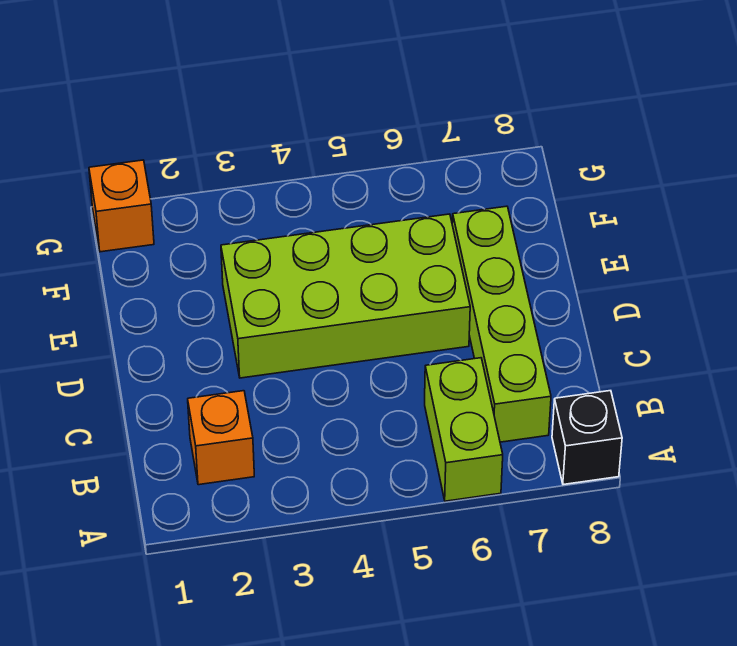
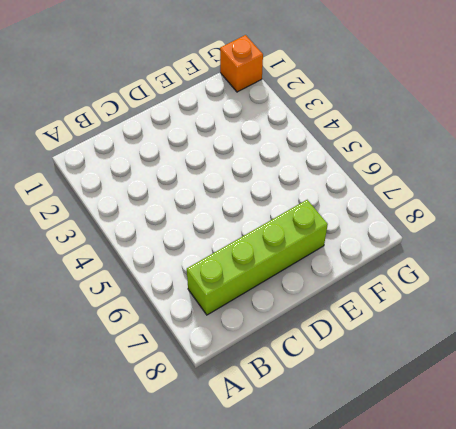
none -> lime brick A6:B6 level 1
none -> black brick A8 level 1

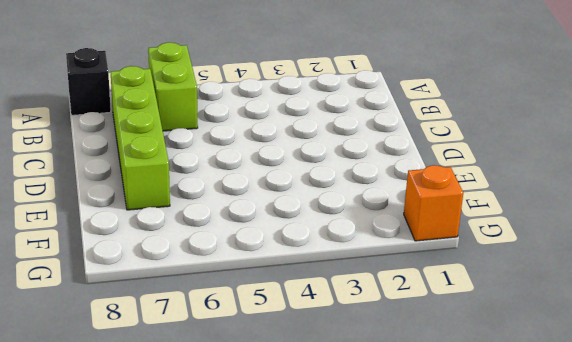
none -> orange brick B2 level 1
none -> lime brick D3:E6 level 1

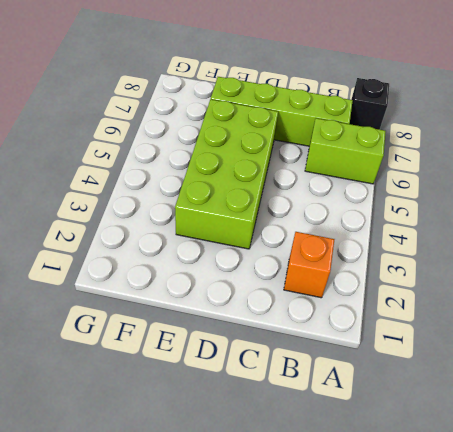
none -> orange brick G1 level 1

